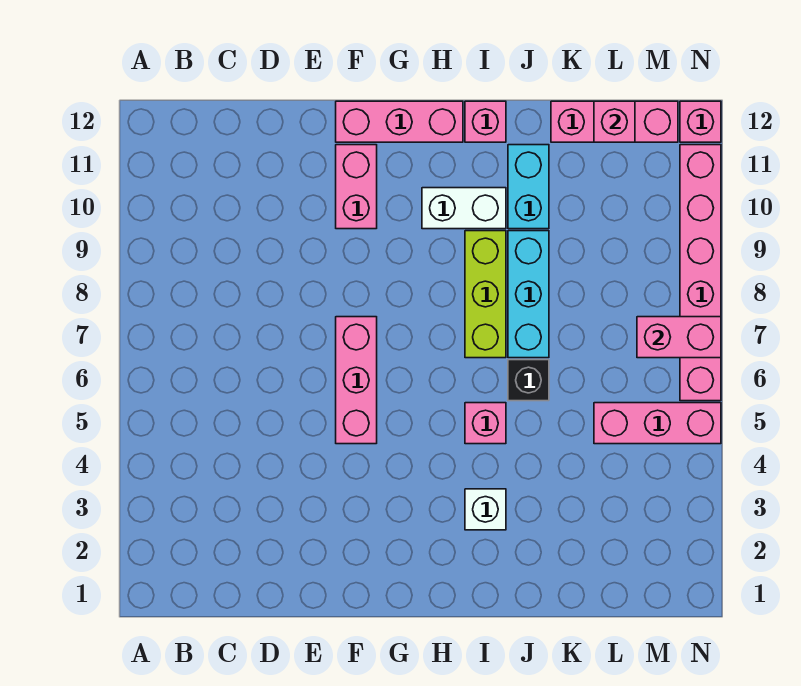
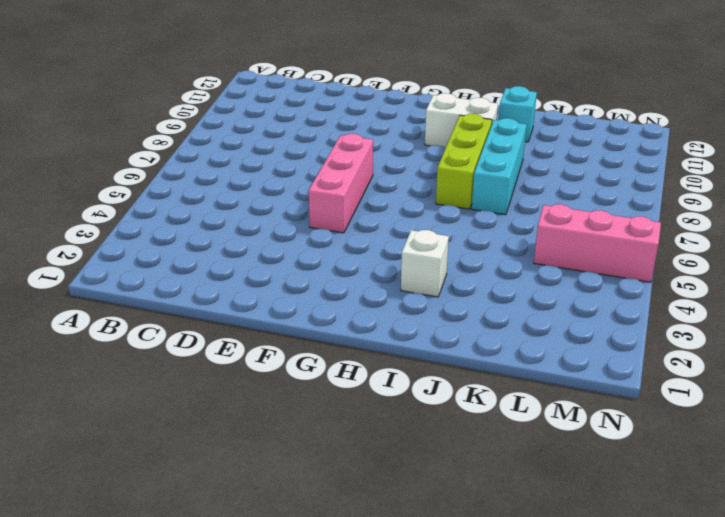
cyan brick J11 level 1 -> cyan brick J10:J11 level 1
none -> pink brick F10:F11 level 1
none -> pink brick F12:H12 level 1
none -> pink brick I5 level 1

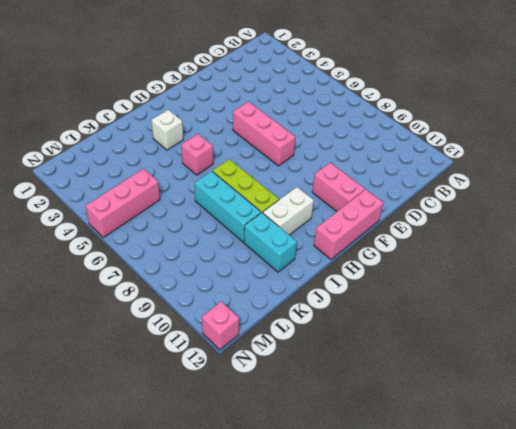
none -> pink brick I12 level 1
none -> black brick J6 level 1
none -> pink brick K12:M12 level 1

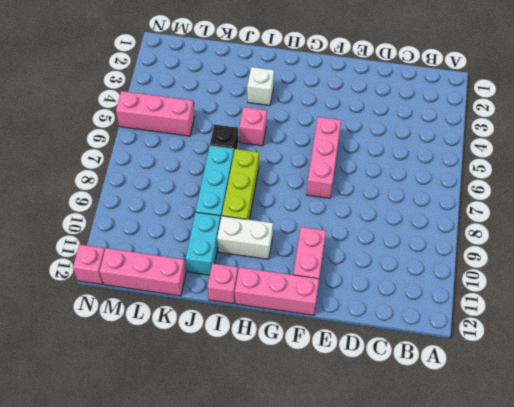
none -> pink brick N6:N11 level 1
none -> pink brick L12 level 2
none -> pink brick M7:N7 level 2

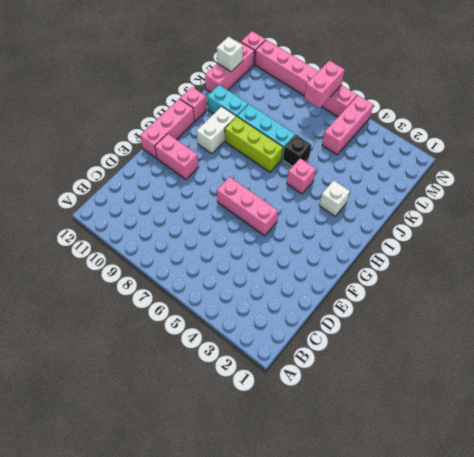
white brick L12 level 2 -> pink brick L12 level 2

